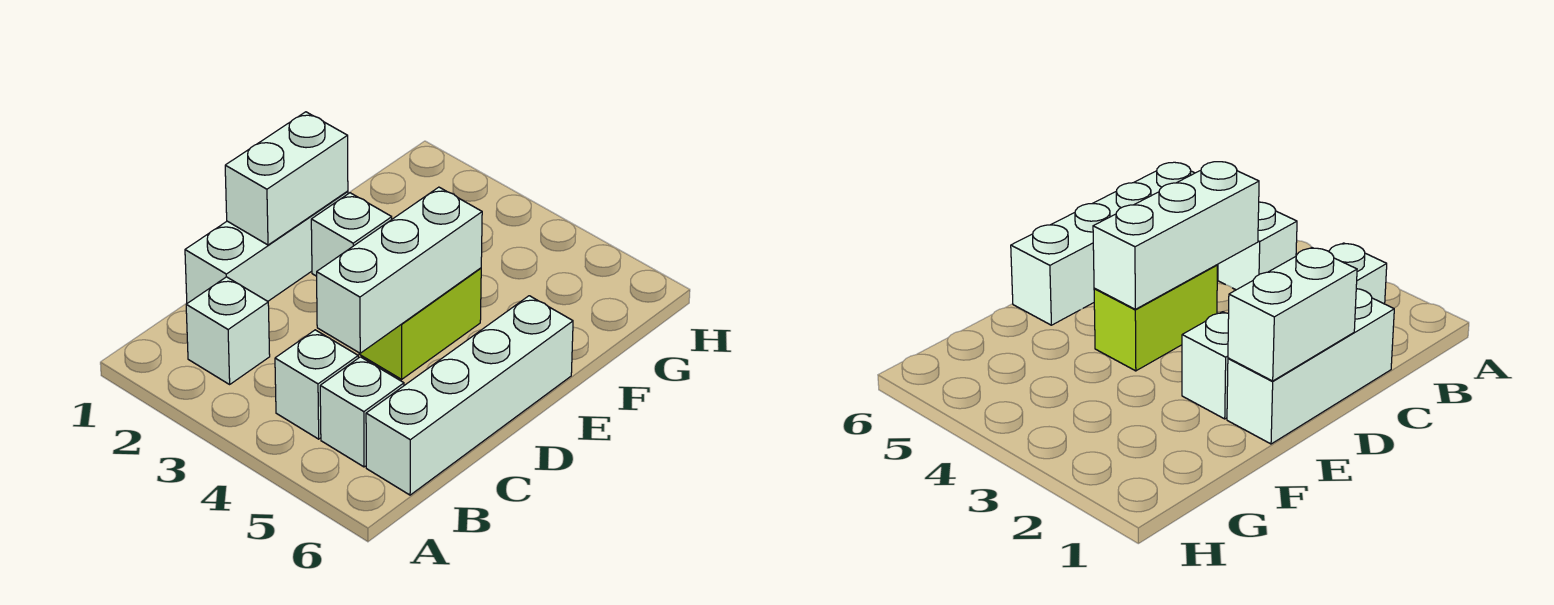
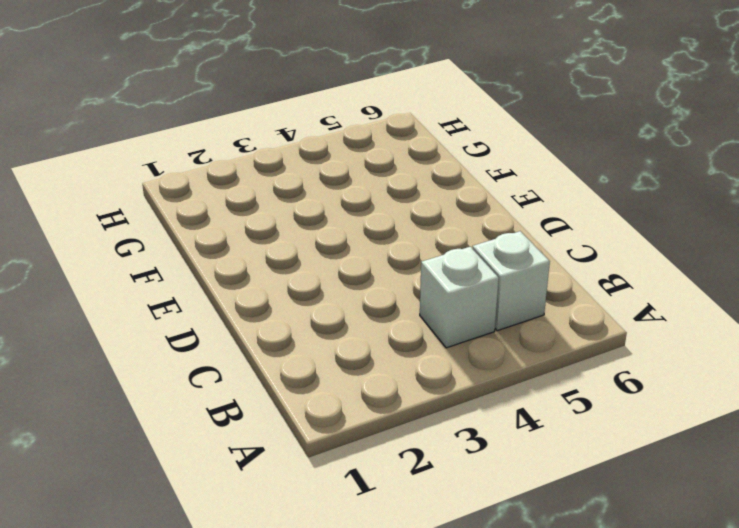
none -> white brick B2 level 1
none -> white brick B6:E6 level 1

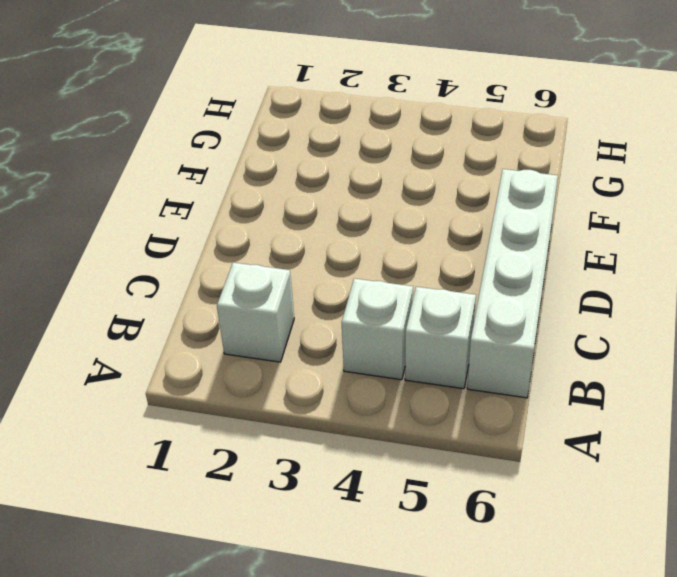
none -> white brick C1:E1 level 1
none -> lime brick D4:E4 level 1

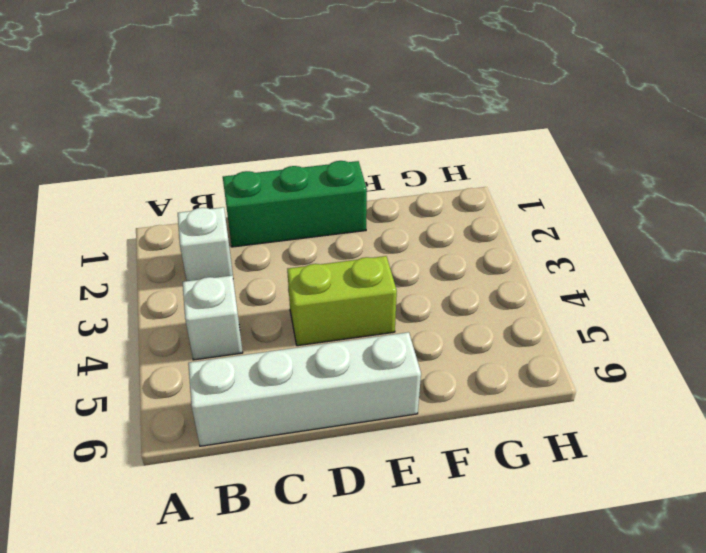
green brick C1:E1 level 1 -> white brick C1:E1 level 1
none -> white brick B5 level 1
none -> white brick E2 level 1

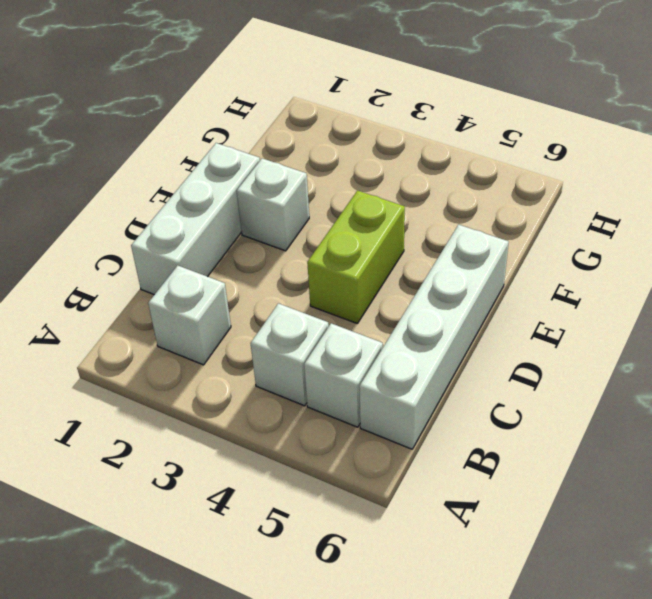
none -> white brick C4:E4 level 2
none -> white brick D1:E1 level 2

